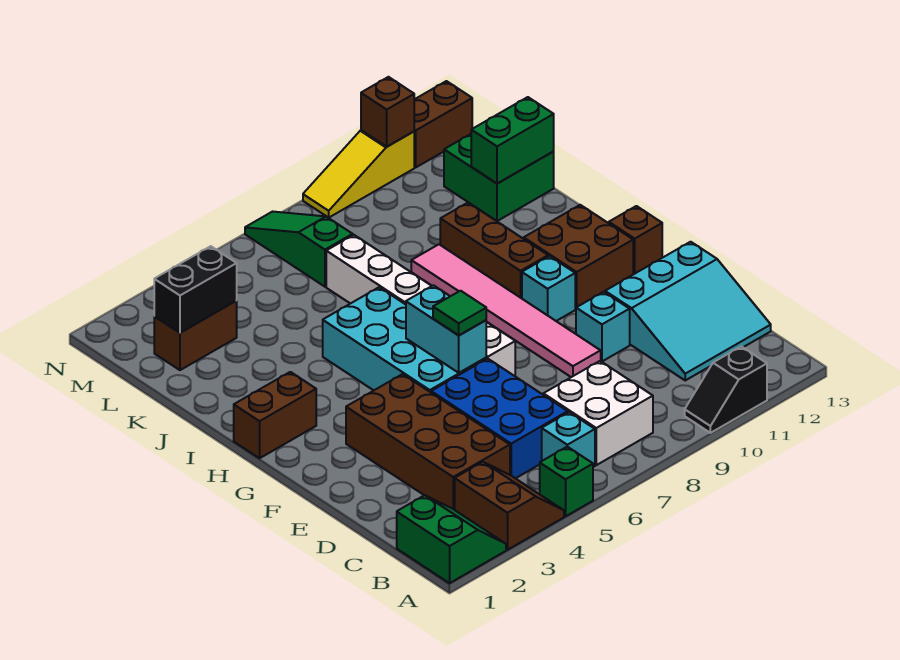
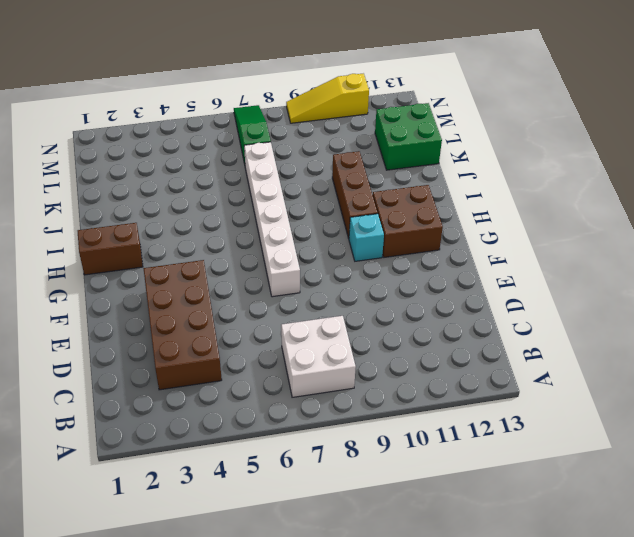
none -> green slope A1:B2 level 1 top 1
none -> brown slope A3:B4 level 1 top 3
none -> green brick A5 level 1

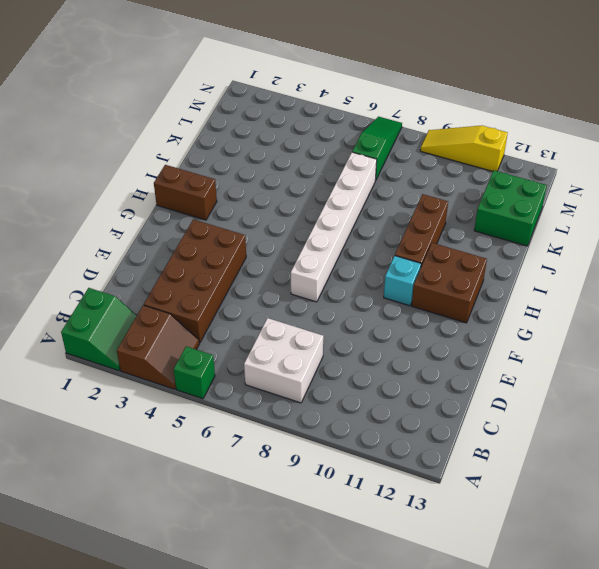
none -> black slope A10:A11 level 1 top 11
none -> cyan brick B6 level 1
none -> blue brick C5:E6 level 1

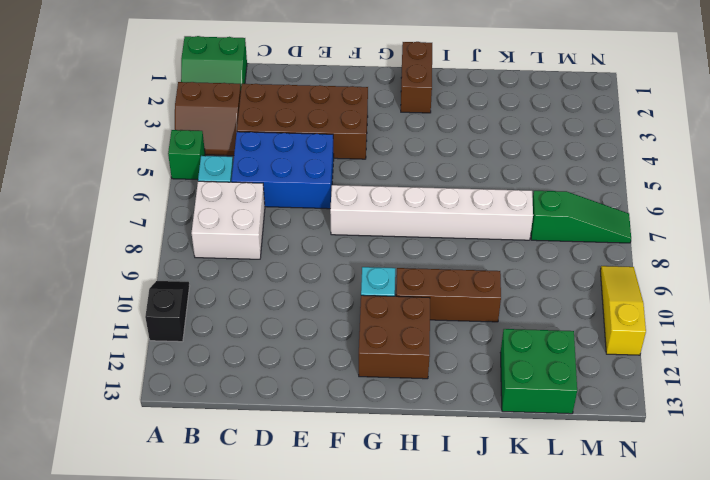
none -> cyan slope C11:E13 level 1 top E
none -> pink tile E9:J9 level 1
none -> cyan brick E10 level 1

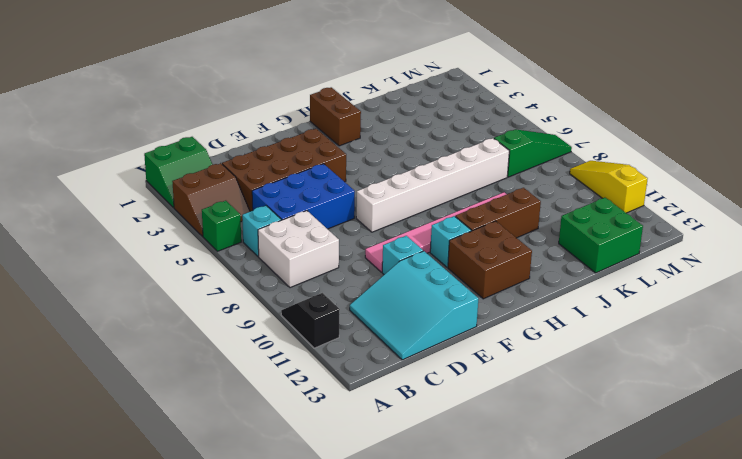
none -> cyan brick F5:I6 level 1
none -> brown brick G13 level 1
none -> brown brick L2:L3 level 1

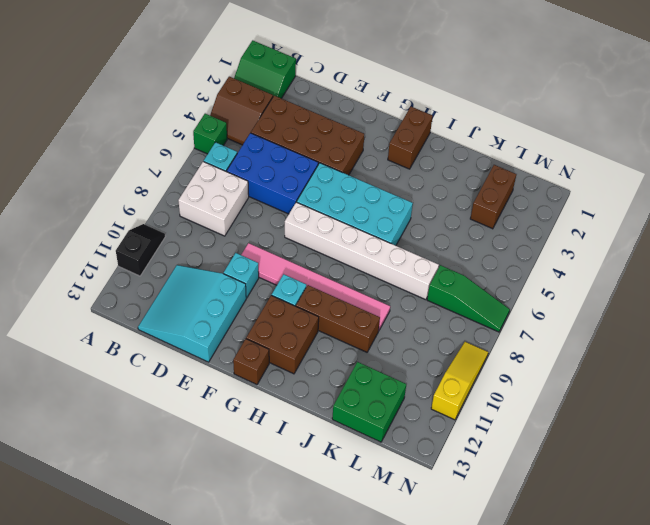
none -> brown brick N12:N13 level 1
none -> cyan brick F6:G6 level 2
none -> green brick K12:K13 level 2

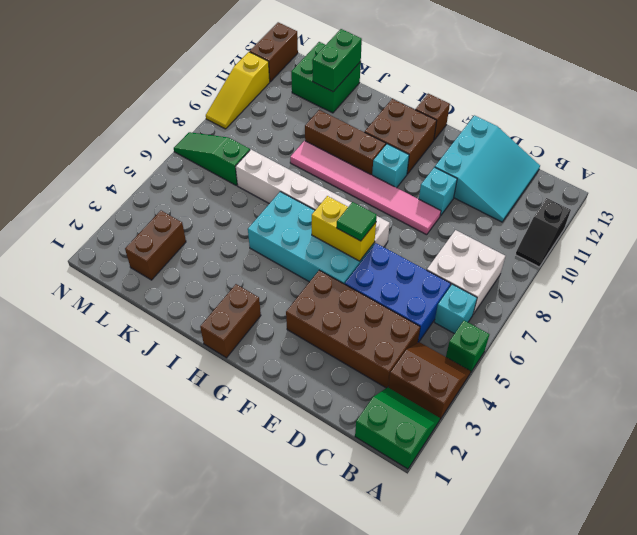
yellow brick F6:G6 level 2 -> cyan brick F6:G6 level 2
none -> black brick L2:L3 level 2
none -> brown brick N11 level 2

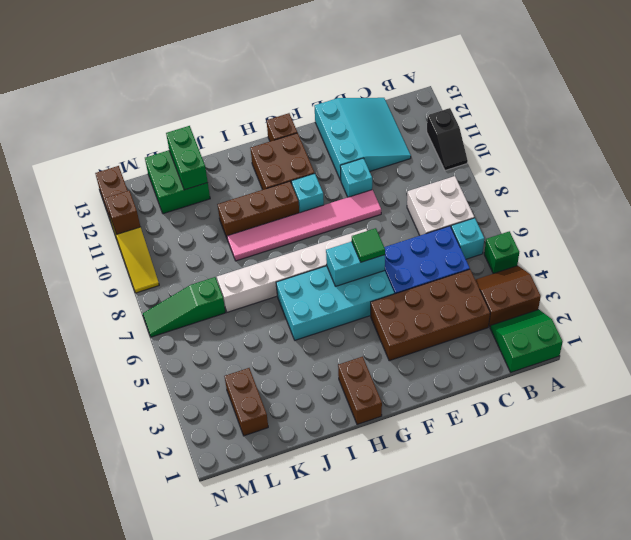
none -> black brick L2:L3 level 2

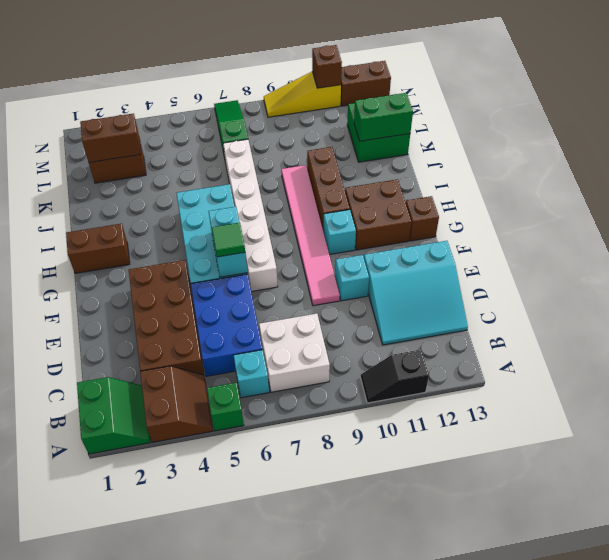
brown brick L2:L3 level 2 -> black brick L2:L3 level 2

